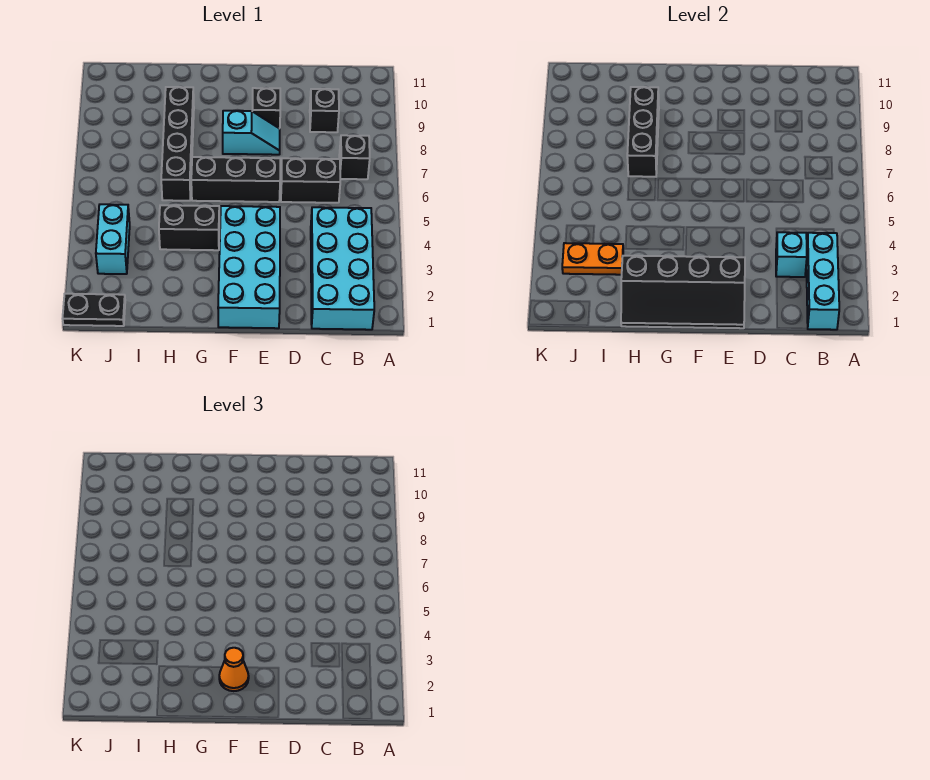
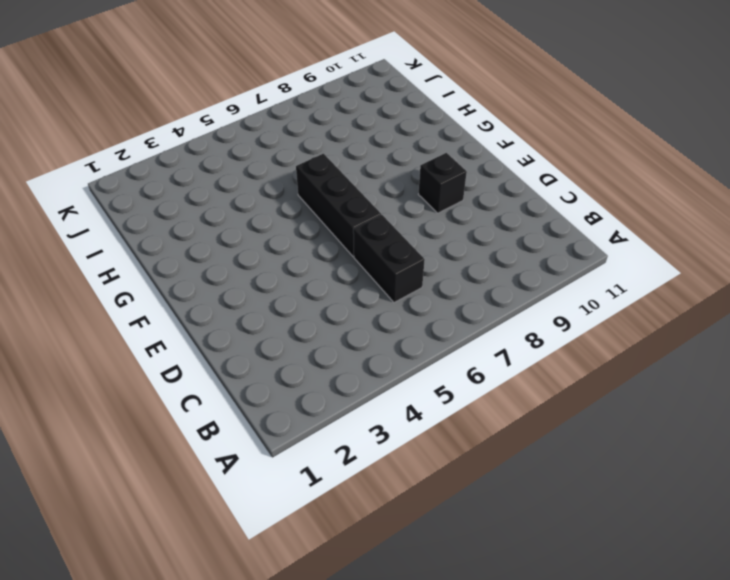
none -> cyan brick B1:C4 level 1
none -> black brick B7 level 1
none -> black brick C9 level 1

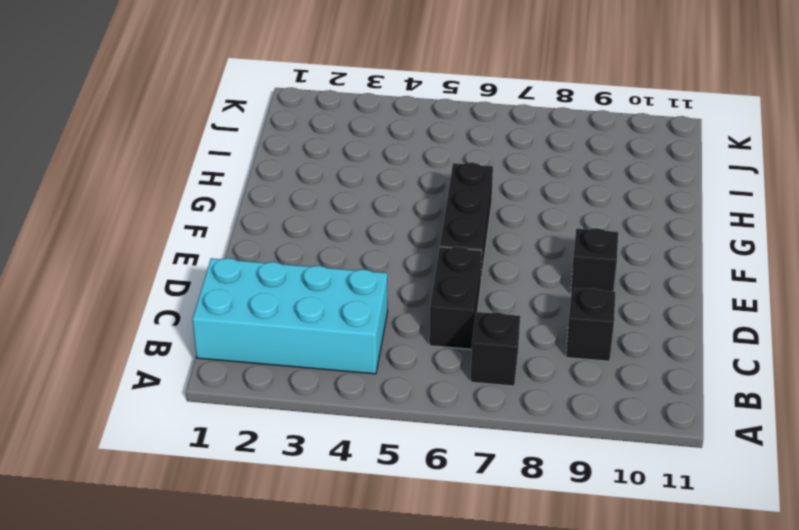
none -> cyan brick E1:F4 level 1
none -> cyan slope E8:F8 level 1 top F
none -> black brick G4:H4 level 1

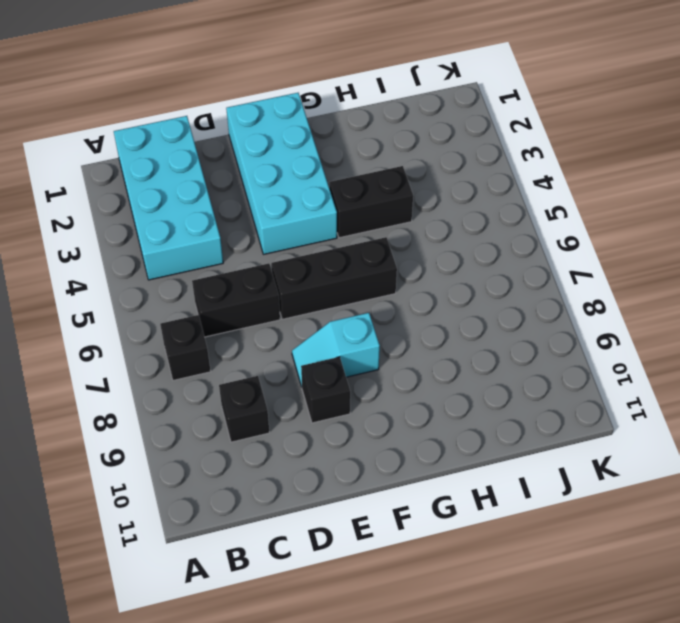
none -> black brick H6:H9 level 1
none -> black plate J1:K1 level 1
none -> cyan brick J3:J4 level 1

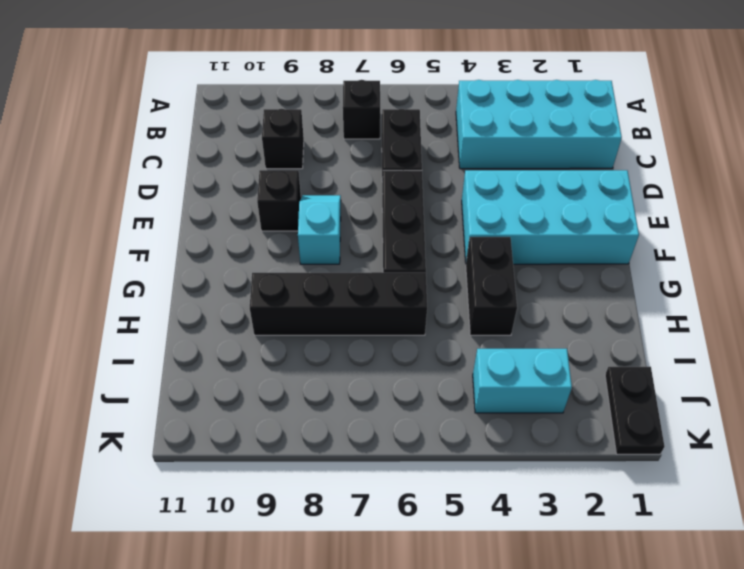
none -> cyan brick B1:B3 level 2
none -> cyan brick C3 level 2
none -> black slope E1:H2 level 2 top 2

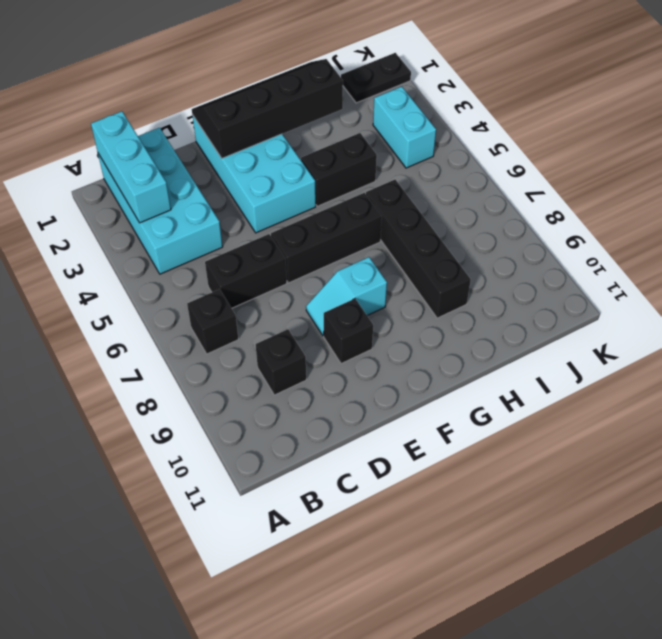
none -> cyan brick C3 level 2
none -> black brick H7:H9 level 2
none -> orange plate I3:J3 level 2

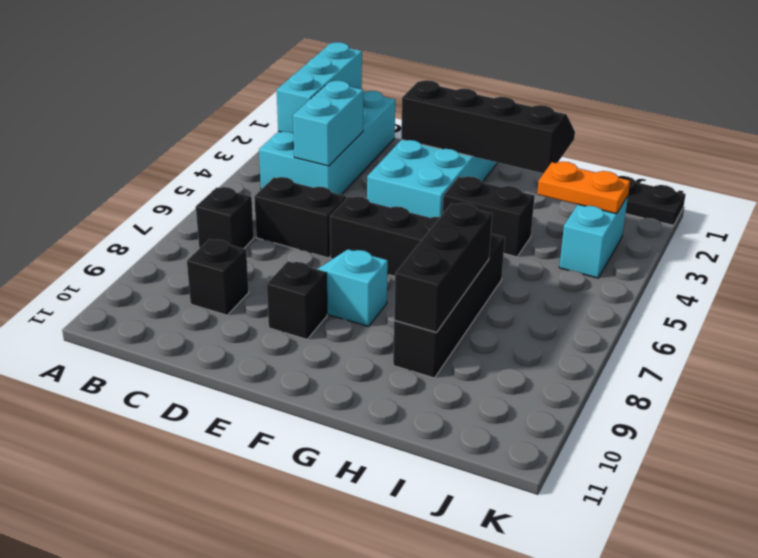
cyan brick C3:C4 level 2 -> cyan brick C3 level 2
none -> orange cone F2 level 3

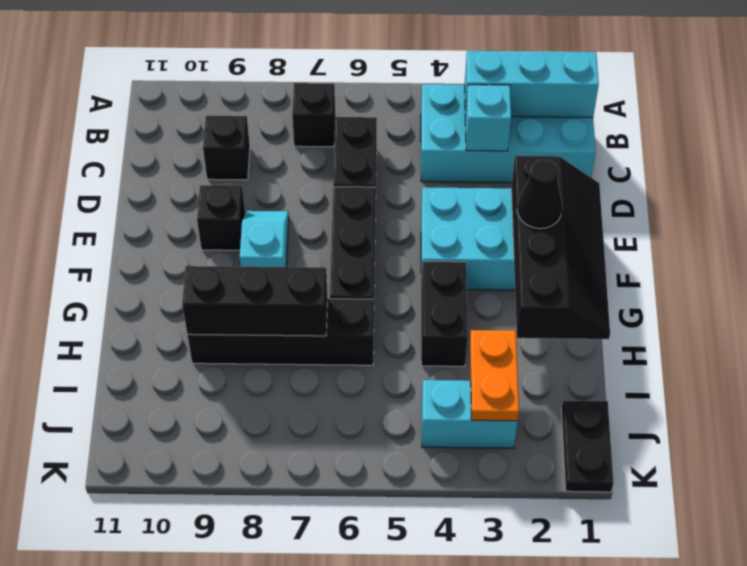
black cone F2 level 3 -> orange cone F2 level 3

